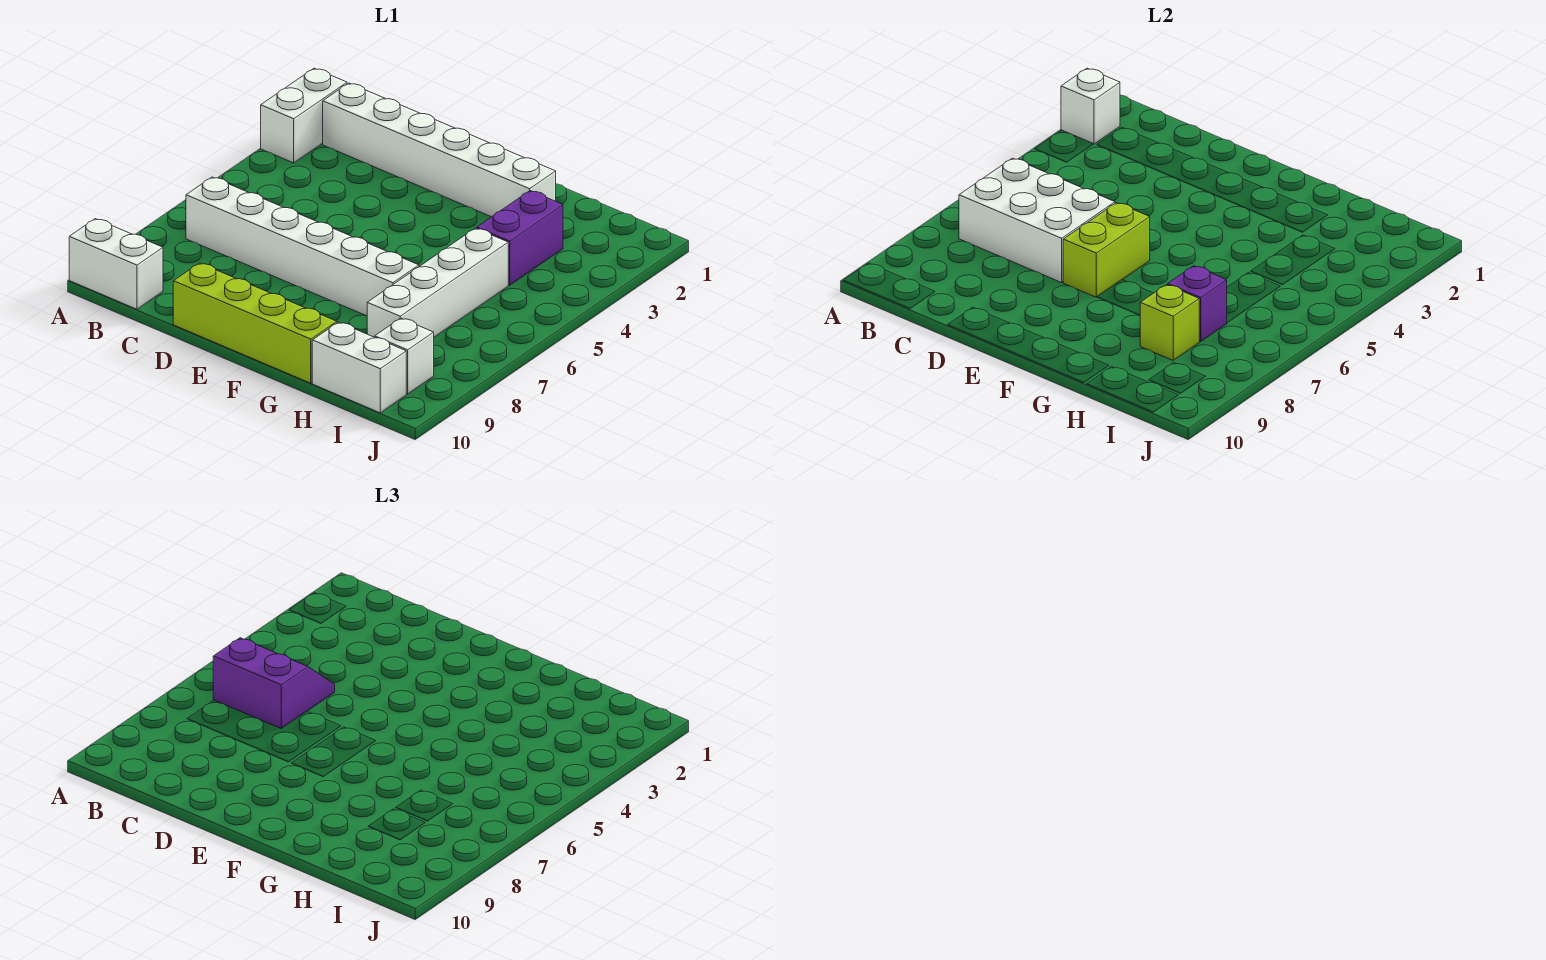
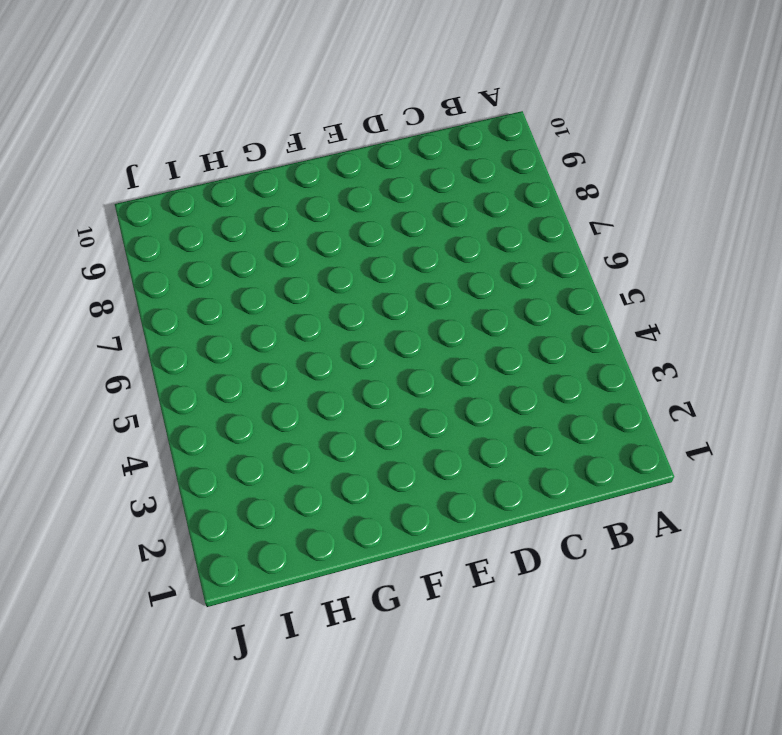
none -> white brick A2:A3 level 1
none -> white brick A10:B10 level 1
none -> white brick B2:G2 level 1

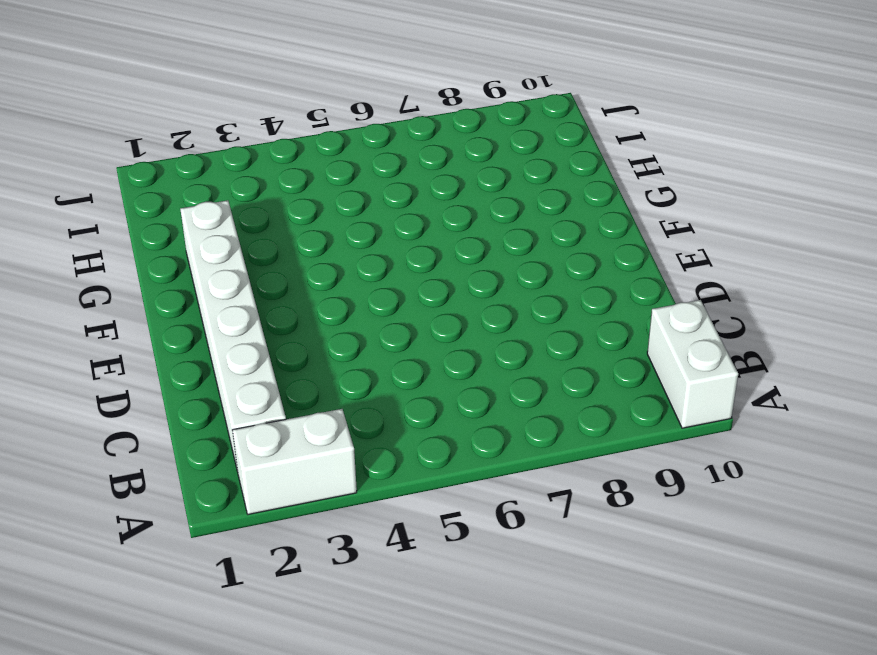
none -> white brick B7:G7 level 1
none -> lime brick D10:G10 level 1
none -> purple brick H3:H4 level 1

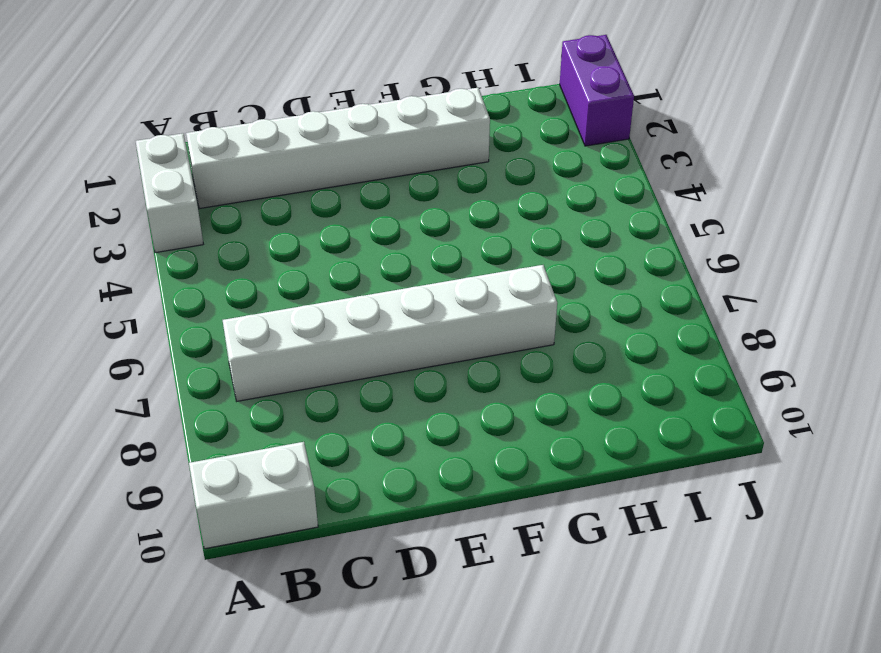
purple brick J1:J2 level 1 -> purple brick H3:H4 level 1
none -> lime brick D10:G10 level 1
none -> white brick H5:H8 level 1
none -> white brick H10:I10 level 1

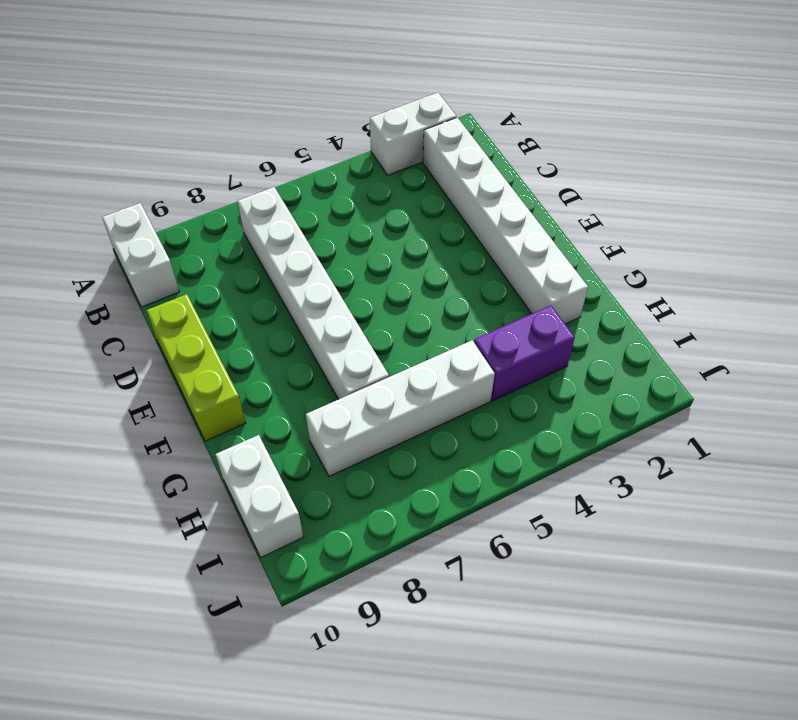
lime brick D10:F10 level 1 -> lime brick D10:G10 level 1
none -> white brick I9 level 1
none -> white brick A2 level 2
none -> white brick B6:D7 level 2

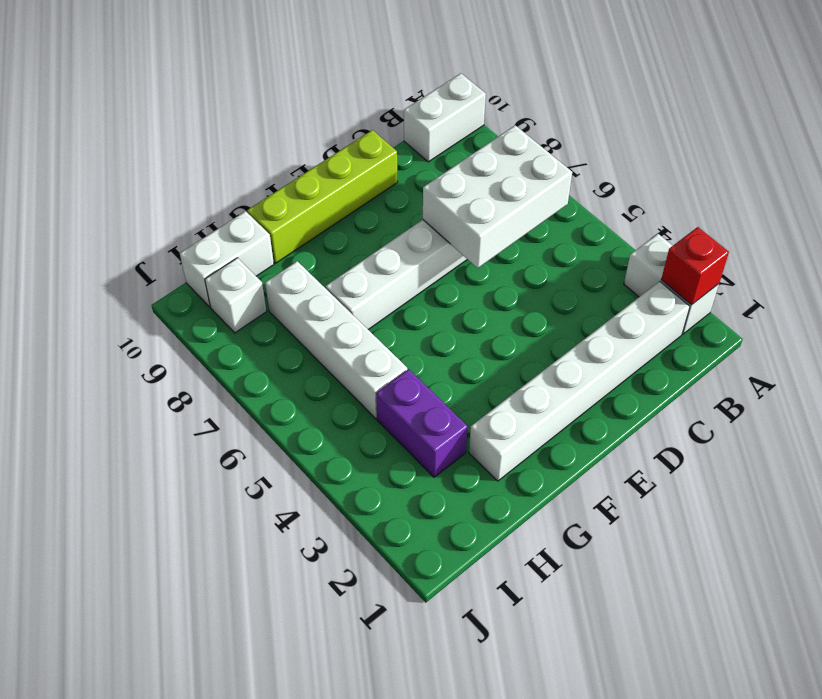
red brick A2 level 2 -> white brick A2 level 2
none -> lime brick E6:E7 level 2
none -> purple brick H7 level 2
none -> lime brick H8 level 2

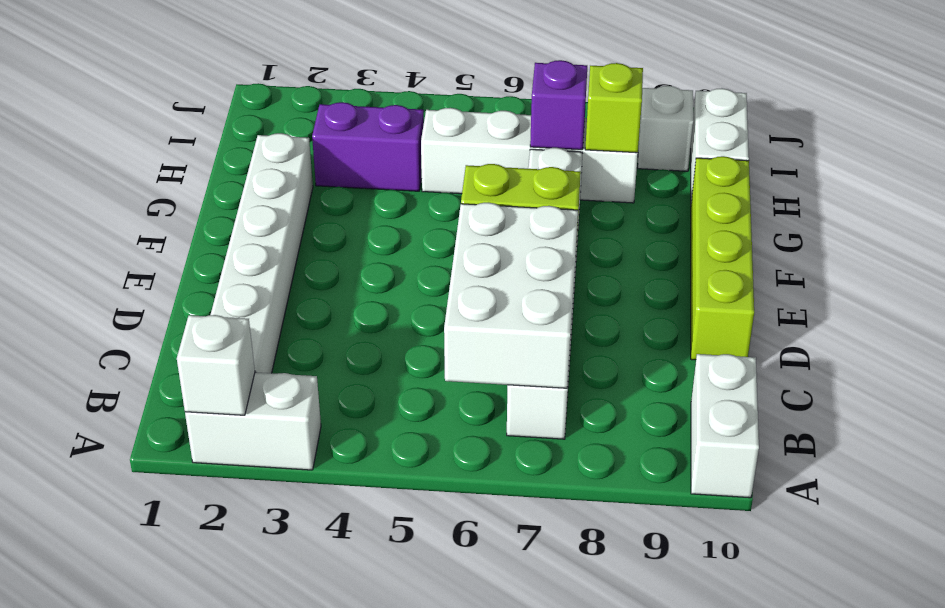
none -> purple slope B5:C6 level 3 top 6

